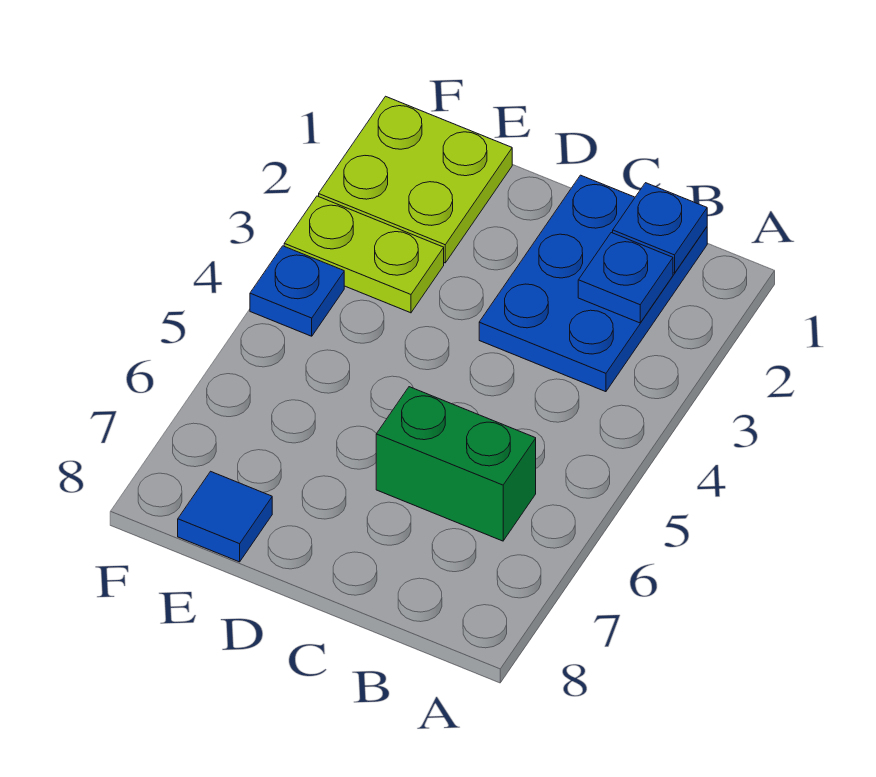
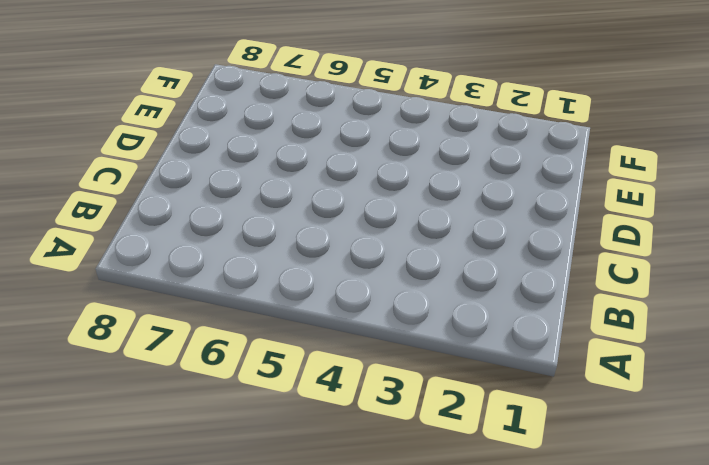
none -> blue plate B1:C3 level 1
none -> green brick B6:C6 level 1

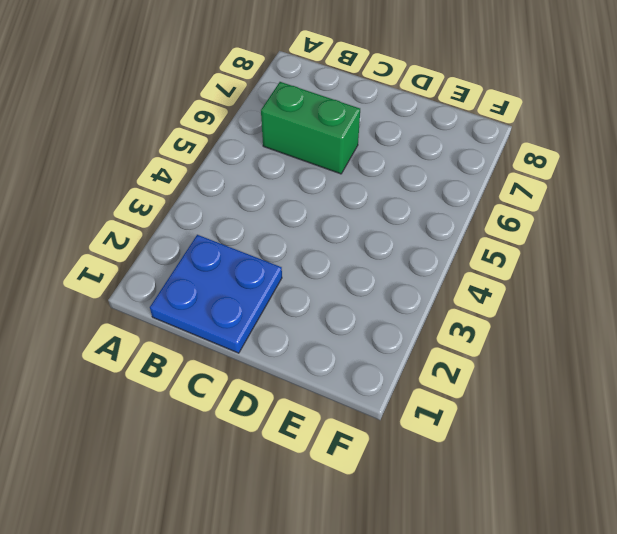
blue plate B1:C2 level 1 -> blue plate B1:C3 level 1
none -> lime plate E1:F2 level 1
none -> lime plate E3:F3 level 1

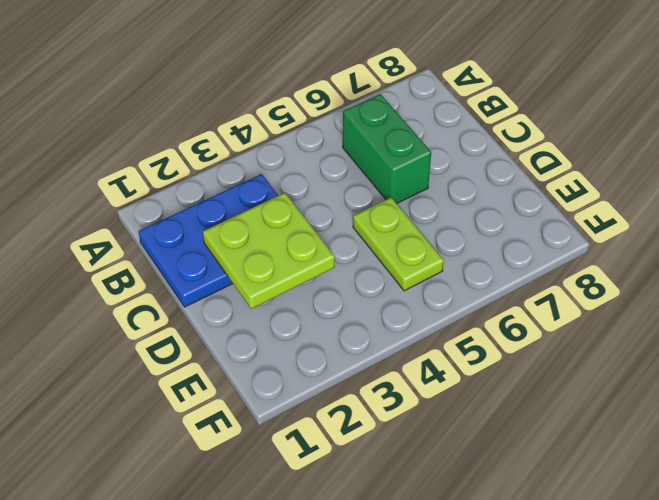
lime plate C2:D3 level 2 -> lime plate E1:F2 level 1
lime plate D5:E5 level 1 -> lime plate E3:F3 level 1
none -> blue tile E8 level 1
none -> blue plate F4 level 1

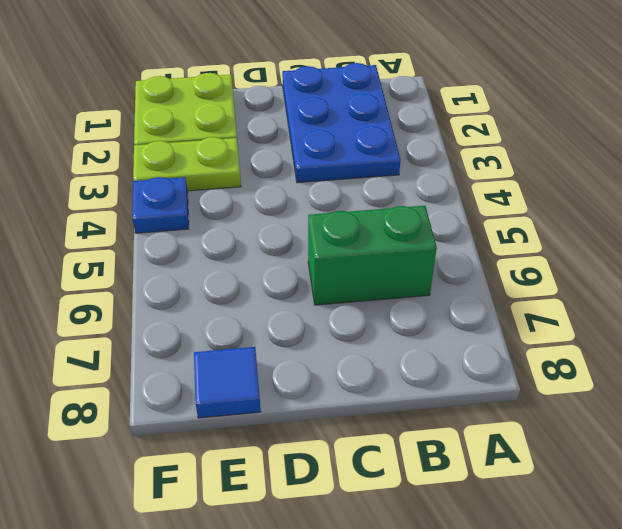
none -> blue plate B1 level 2
none -> blue plate B2 level 2

